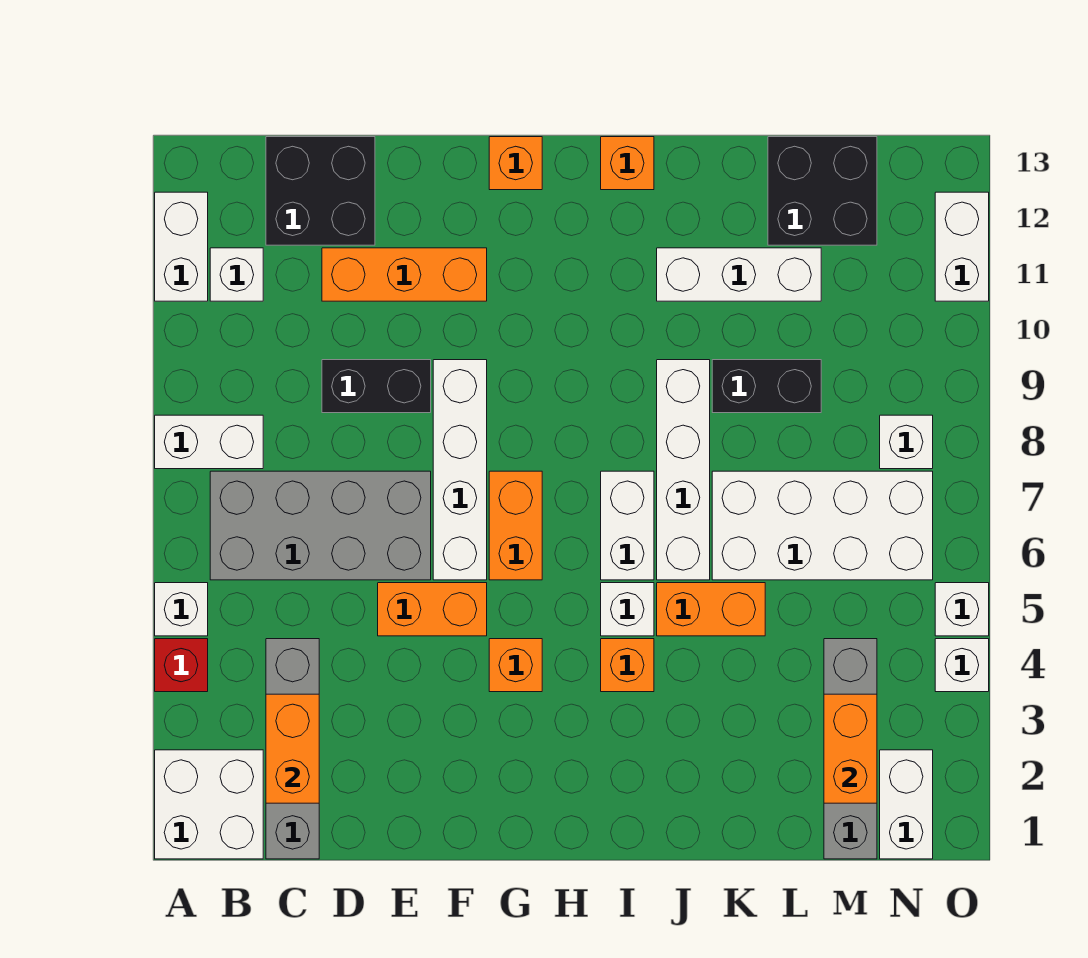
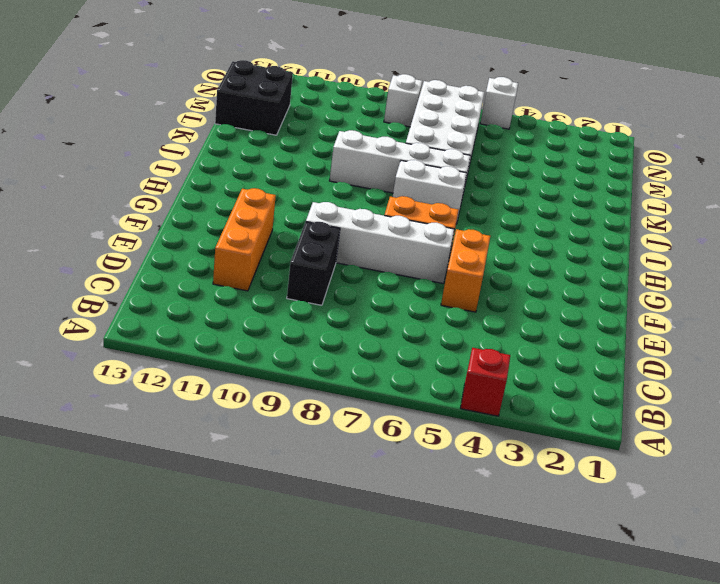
none -> white brick A1:B2 level 1
none -> white brick A5 level 1
none -> white brick A8:B8 level 1
none -> white brick A11:A12 level 1

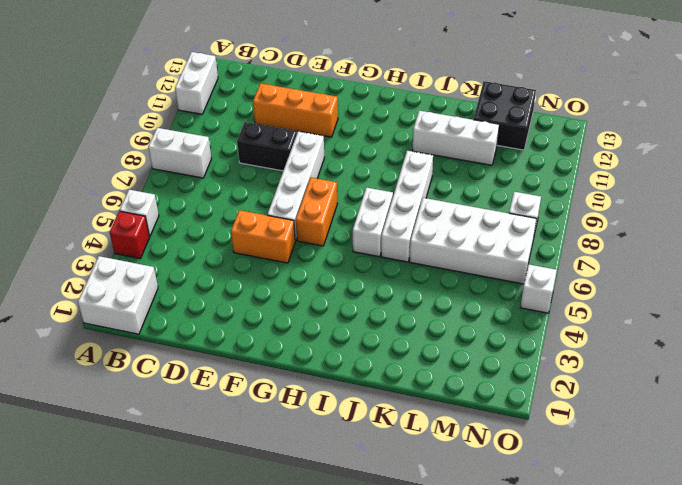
none -> grey brick B6:E7 level 1
none -> white brick B11 level 1
none -> grey brick C1:C4 level 1
none -> black brick C12:D13 level 1

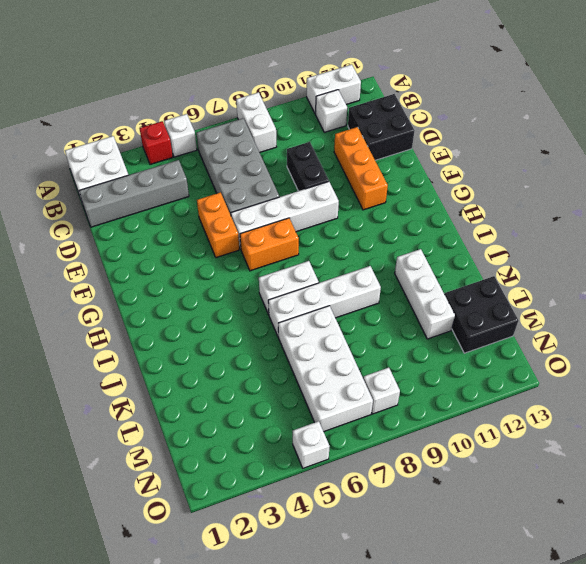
none -> orange brick G4 level 1
none -> orange brick G13 level 1
none -> orange brick I4 level 1
none -> white brick I5 level 1

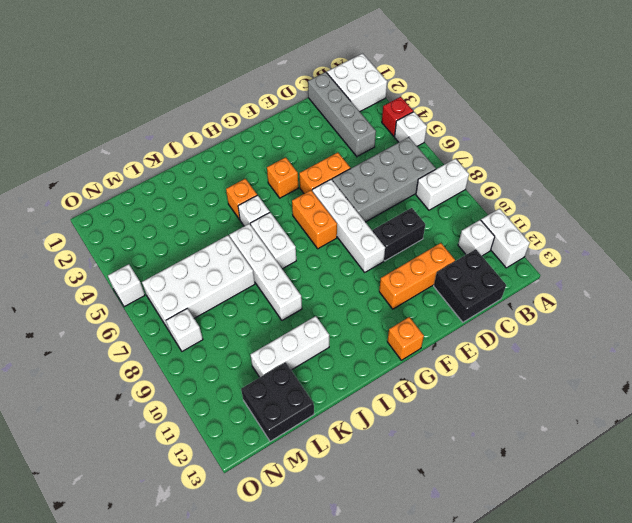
none -> orange brick I13 level 1
none -> orange brick J5:K5 level 1
none -> black brick K9:L9 level 1
none -> grey brick M1:M4 level 1

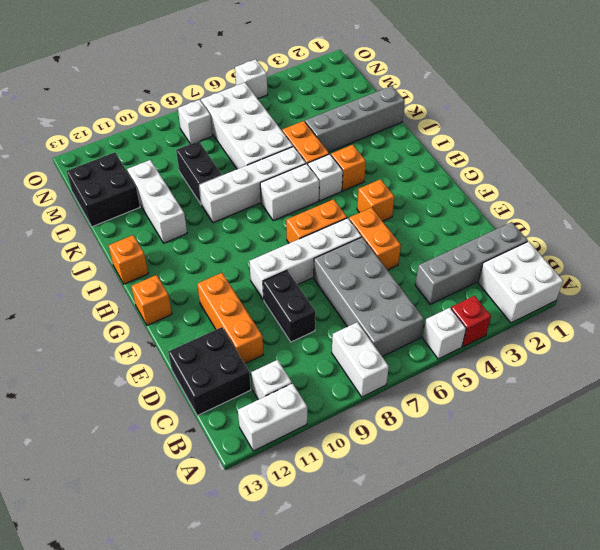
grey brick K1:K4 level 1 -> grey brick M1:M4 level 1
none -> white brick N1:N2 level 1
none -> white brick O4 level 1
none -> white brick O11:O12 level 1
none -> orange brick C2:C3 level 2

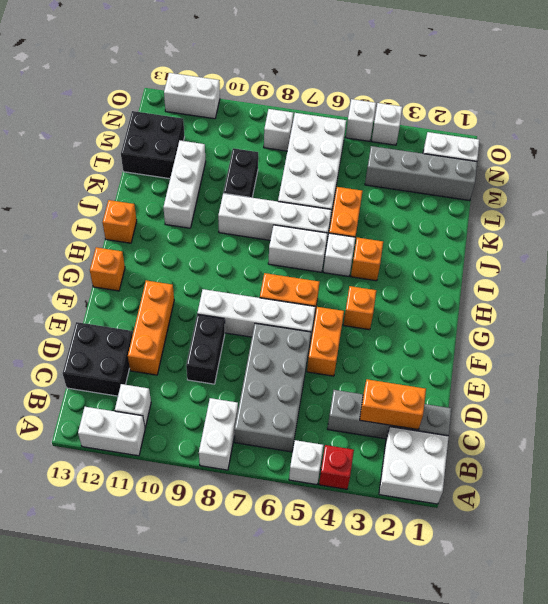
none -> orange brick M2:M3 level 2

